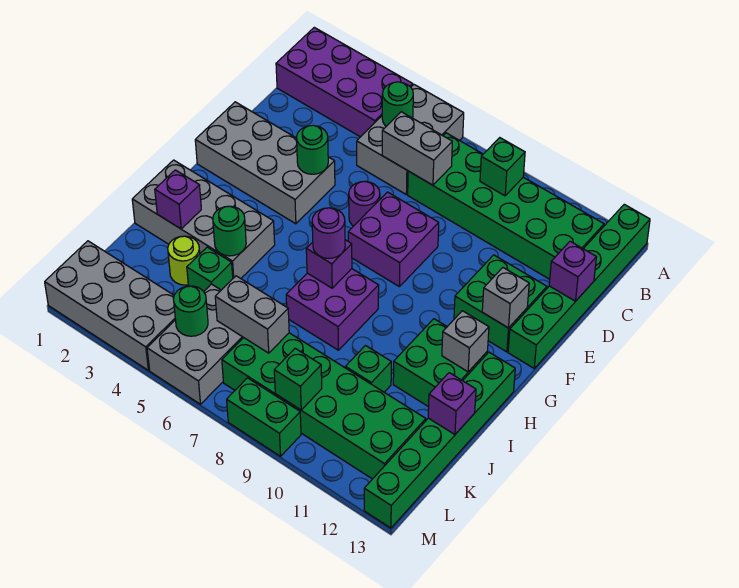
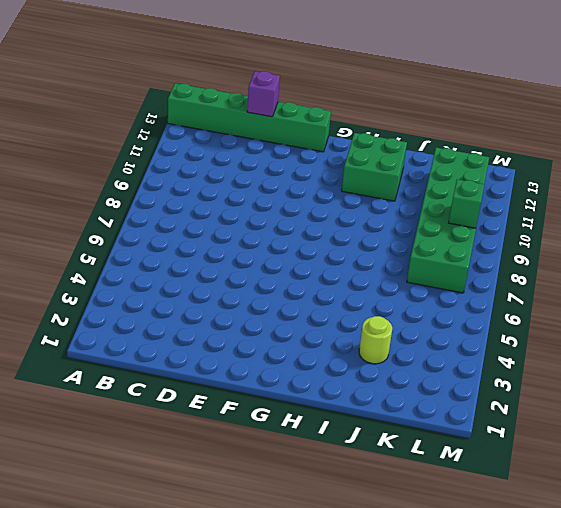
none -> purple brick A1:B4 level 1
none -> grey brick A5:C6 level 1
none -> green brick B7:C12 level 1
none -> grey brick E1:F4 level 1

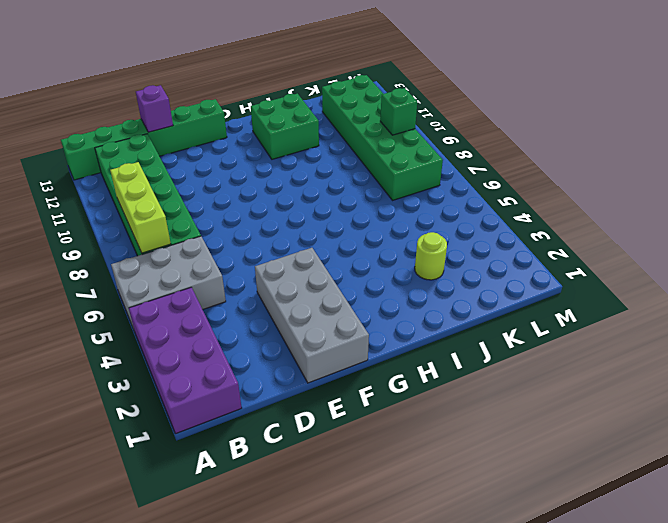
lime brick B7:B9 level 2 -> green brick B9 level 2
none -> purple round brick E6 level 1
none -> purple brick E7:F8 level 1
none -> green brick E11:F12 level 1
none -> grey brick H1:I4 level 1

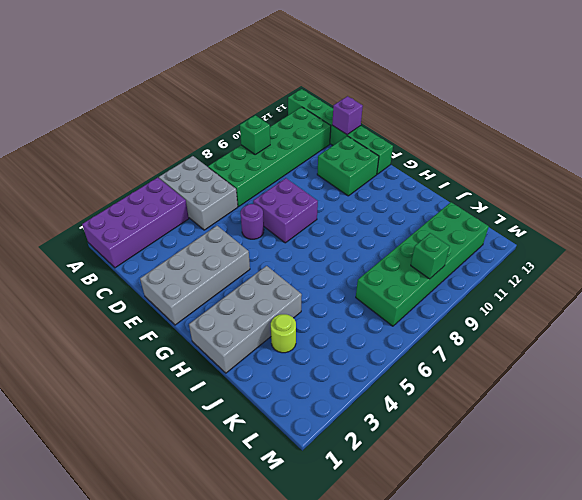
none -> purple brick H7:I8 level 1
none -> green brick H11:I12 level 1
none -> green brick H13:M13 level 1
none -> green brick J4 level 1

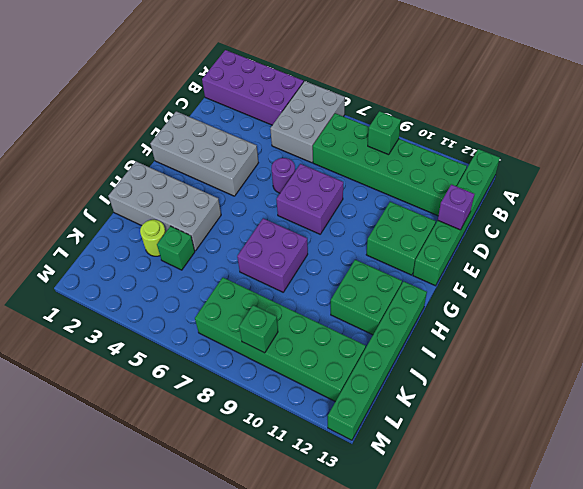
none -> green brick J10 level 1
none -> grey brick K5:M6 level 1
none -> grey brick L1:M4 level 1
none -> green brick M8:M9 level 1

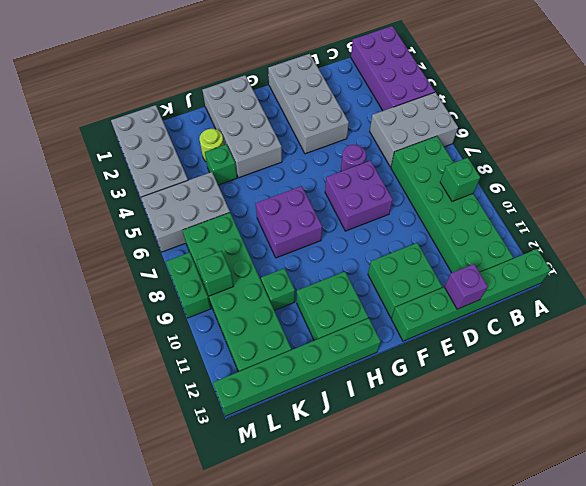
none -> green round brick B5 level 2
none -> grey brick C6:C7 level 2
none -> green round brick E4 level 2
none -> grey brick F12 level 2

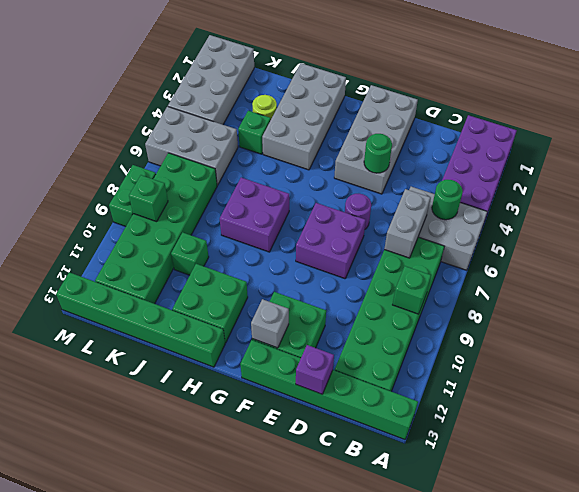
none -> purple brick H7 level 2
none -> grey brick H12 level 2
none -> purple brick I2 level 2
none -> green round brick I4 level 2

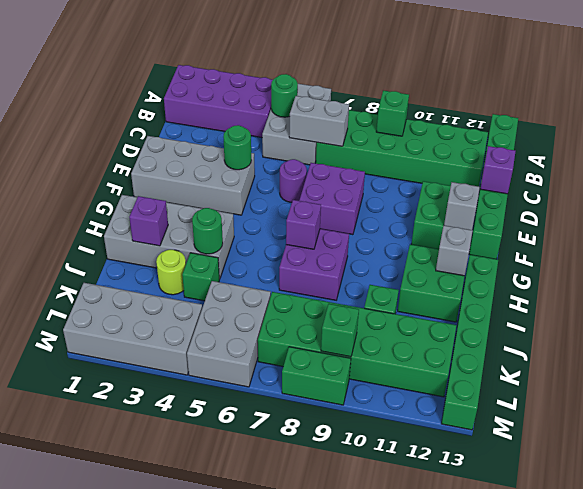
none -> purple brick J13 level 2
none -> grey brick K6:K7 level 2
none -> green round brick L5 level 2
none -> purple round brick H7 level 3

